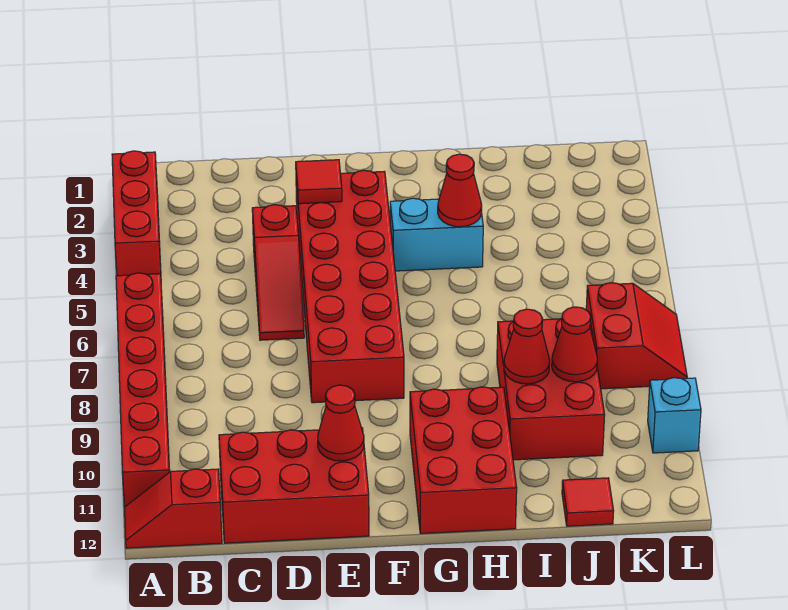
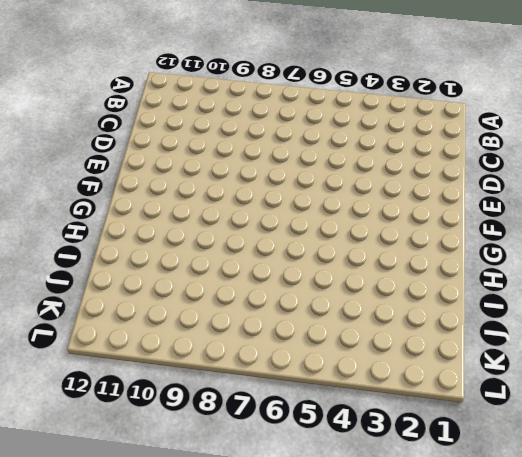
none -> red brick A2:A4 level 1
none -> red brick A6:A11 level 1
none -> red slope A12:B12 level 1 top B

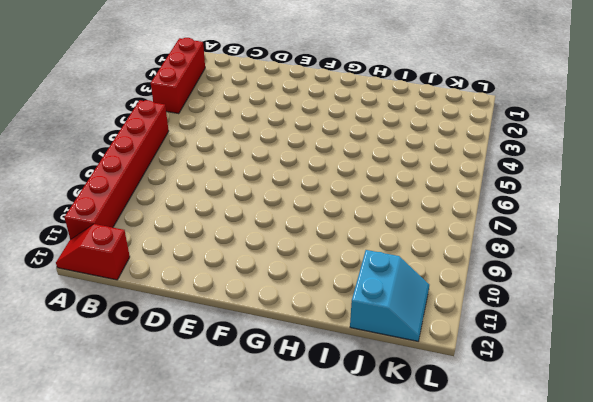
cyan slope J11:K12 level 1 top J -> red tile J12 level 1
none -> red brick C11:E12 level 1
none -> red slope D4:D6 level 1 top 4
none -> red brick E3:F8 level 1

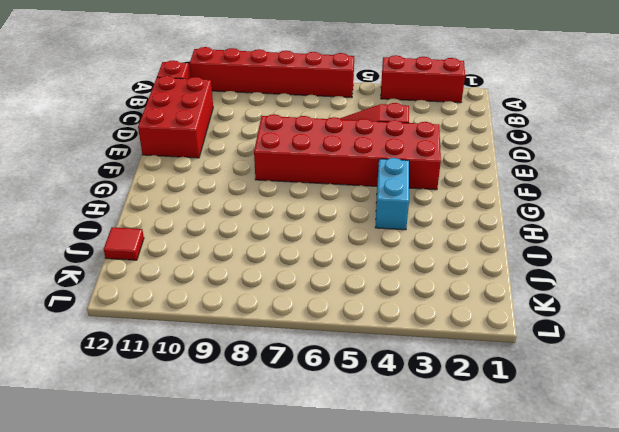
none -> red brick G10:H12 level 1
none -> red brick I8:J10 level 1
none -> red slope K7:L8 level 1 top K

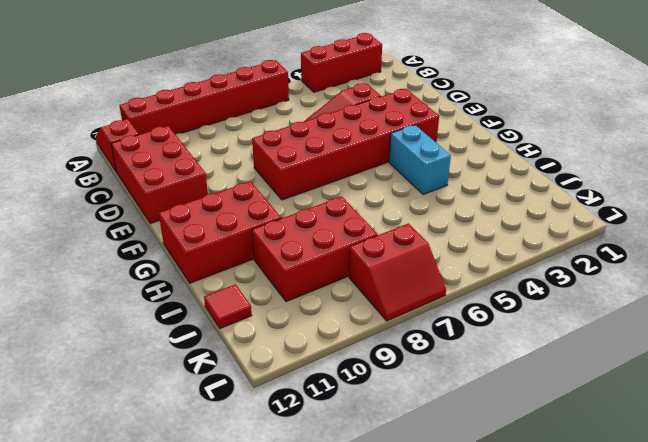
none -> cyan brick L10 level 1
none -> red tile E3 level 2
none -> red cone E11 level 2

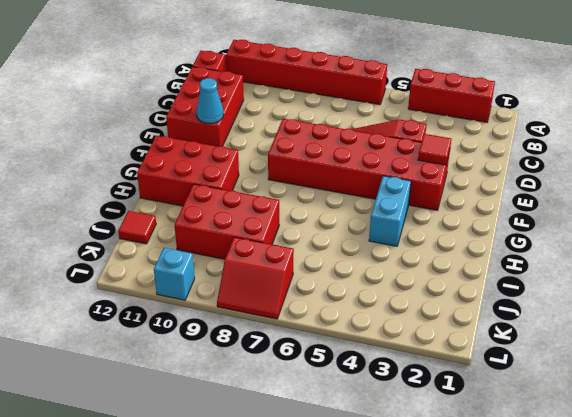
cyan cone E11 level 2 -> red cone E11 level 2
none -> red cone H4 level 2
none -> red cone I9 level 2
none -> red cone J9 level 2

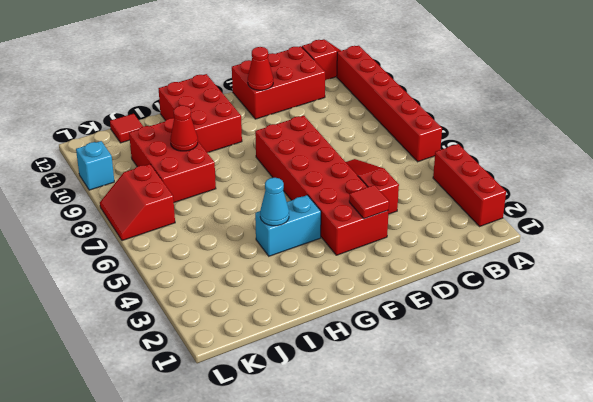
cyan cone H4 level 2 -> red cone H4 level 2
none -> red cone J9 level 2

